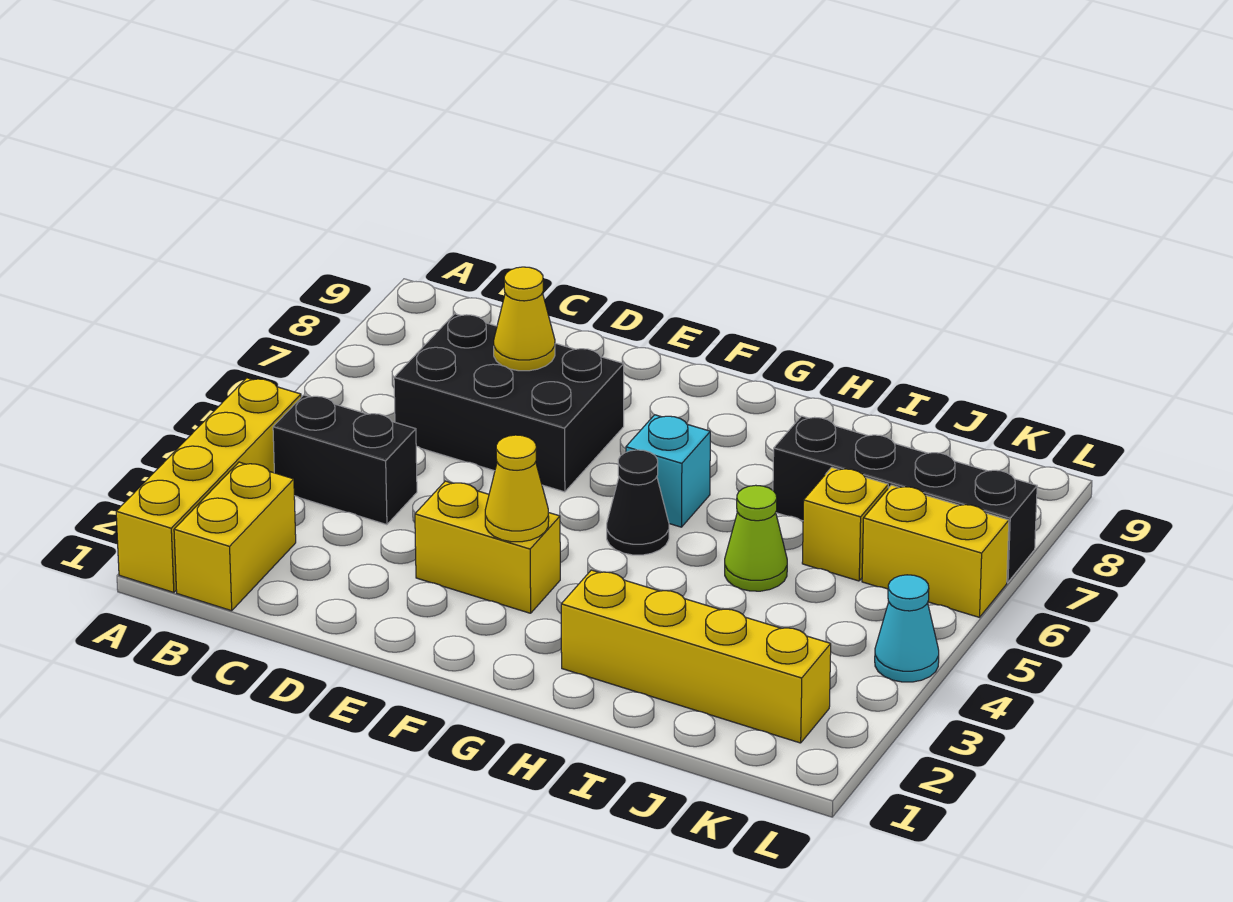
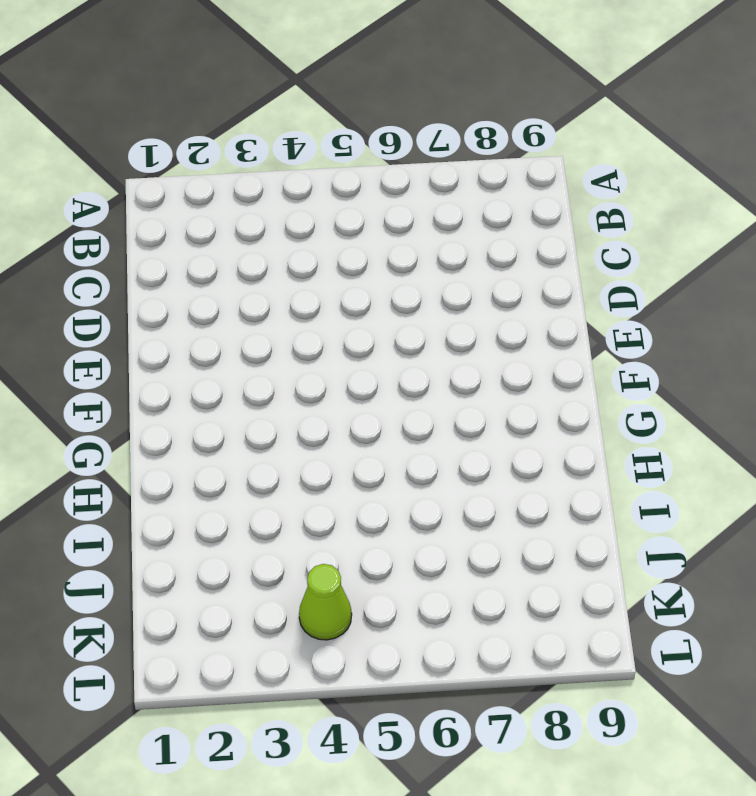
lime cone K4 level 1 -> lime cone I5 level 1
none -> yellow brick A1:A4 level 1
none -> yellow brick B1:B2 level 1
none -> black brick B4:C4 level 1

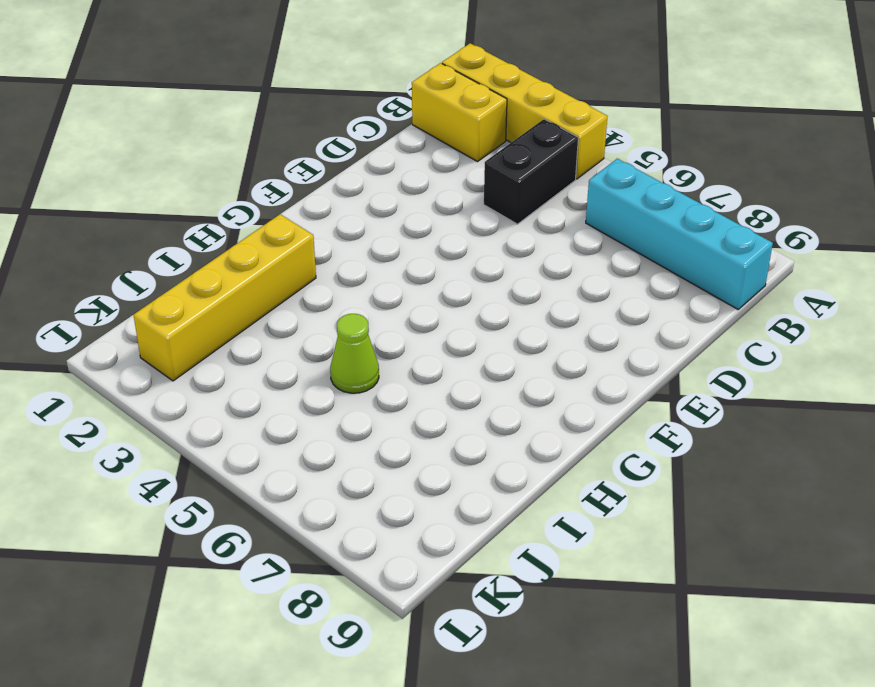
cyan brick B6:B9 level 1 -> none
none -> black brick C6:E7 level 1
none -> yellow brick E3:F3 level 1
none -> black cone G5 level 1

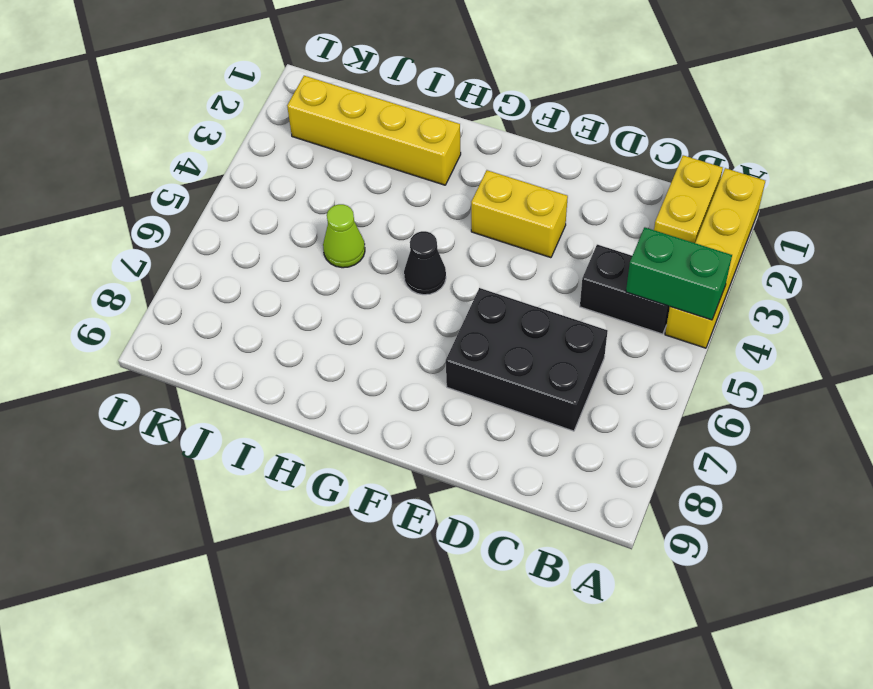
green brick A4:B4 level 2 -> none
none -> cyan brick G6 level 1
none -> black brick I7:L7 level 1
none -> yellow brick J6 level 1

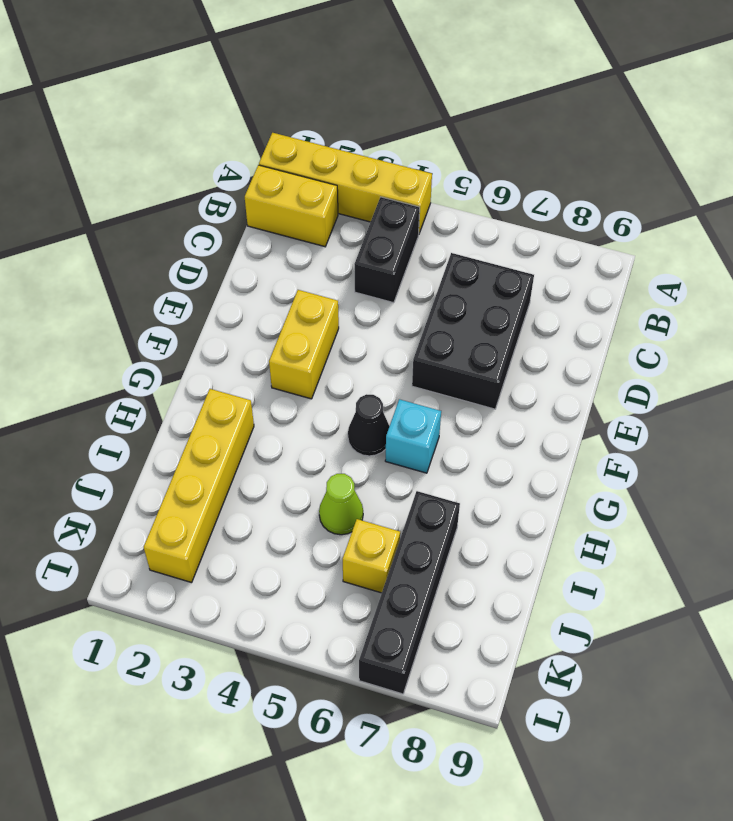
none -> yellow brick K6:L6 level 1
none -> cyan cone L4 level 1
none -> yellow cone D7 level 2

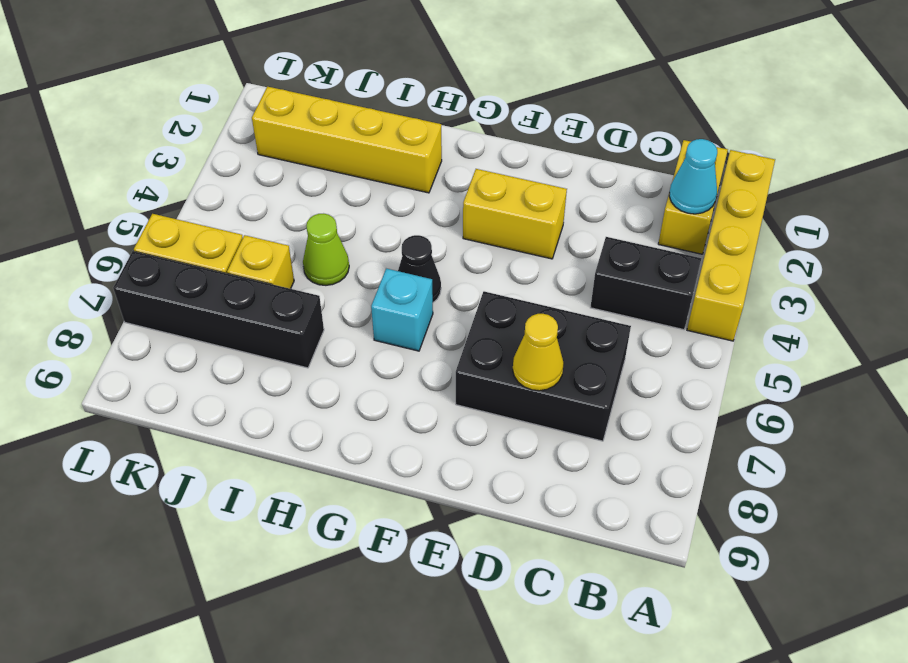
cyan cone B2 level 2 -> cyan cone L4 level 1
none -> yellow cone F3 level 2

